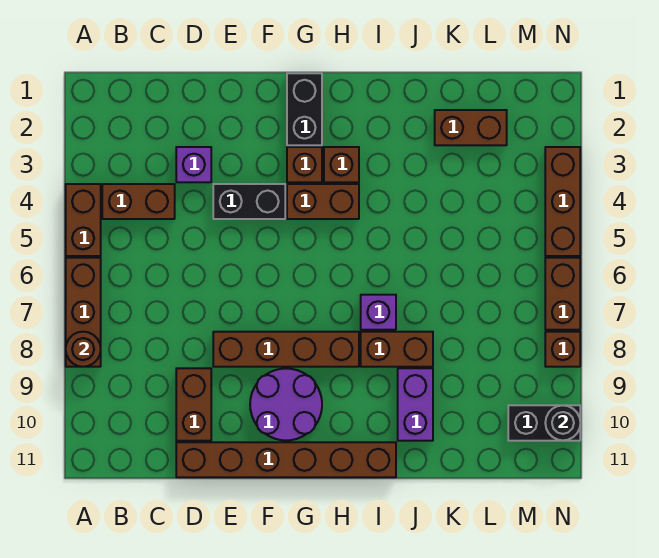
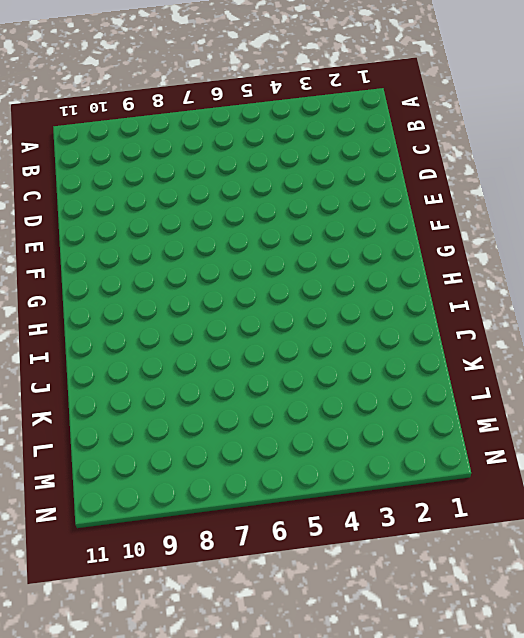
none -> brown brick A4:A5 level 1
none -> brown brick A6:A8 level 1
none -> brown brick B4:C4 level 1

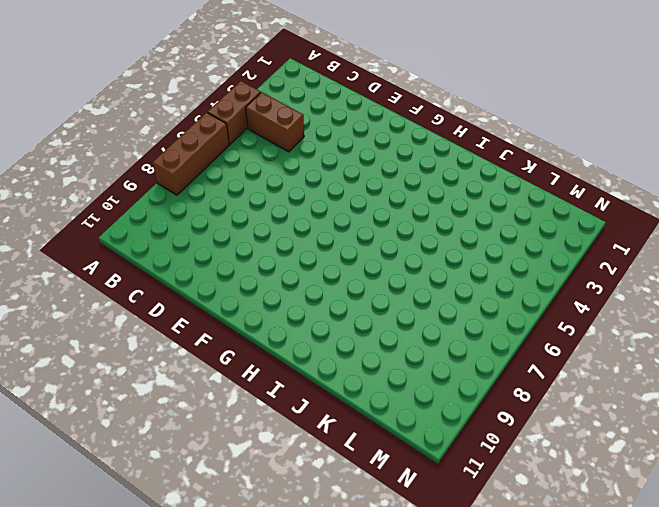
none -> purple brick D3 level 1
none -> brown brick D9:D10 level 1
none -> brown brick D11:I11 level 1

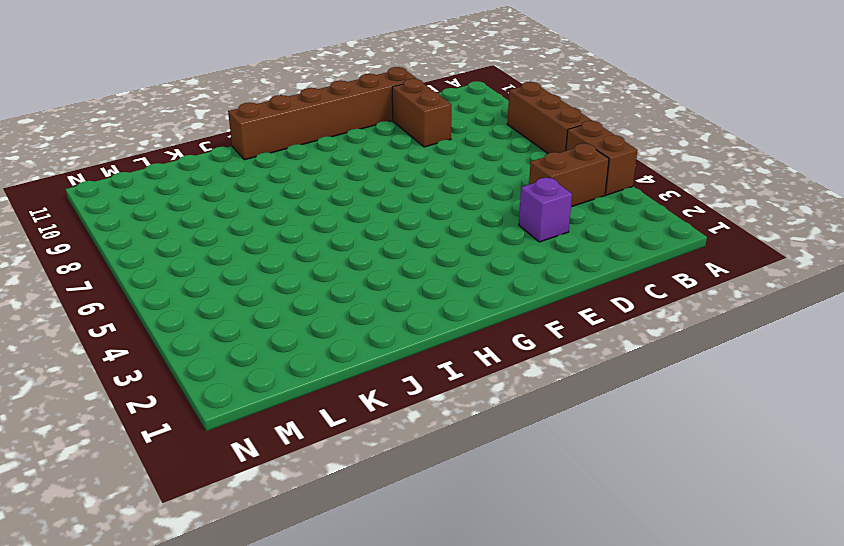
none -> black brick E4:F4 level 1
none -> brown brick E8:H8 level 1
none -> purple round brick F9:G10 level 1

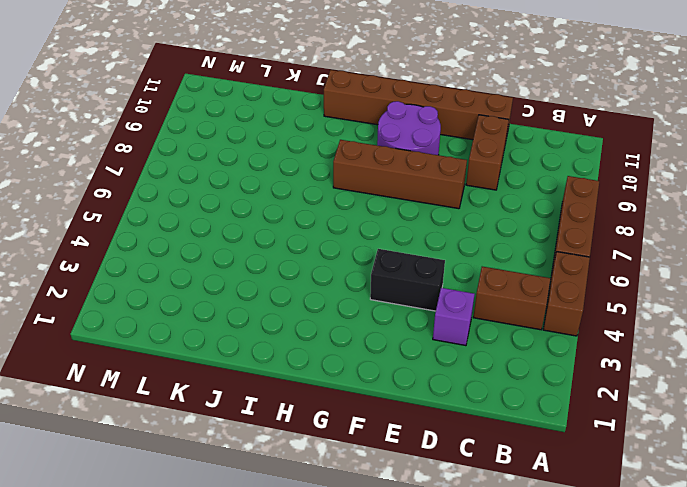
none -> black brick G1:G2 level 1
none -> brown brick G3 level 1
none -> brown brick G4:H4 level 1

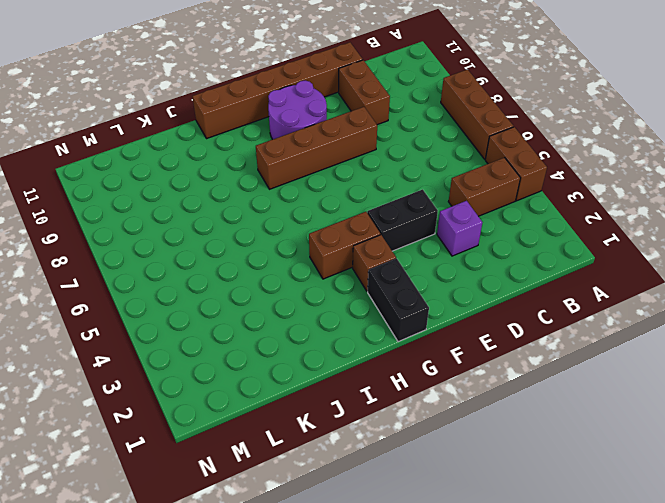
none -> brown brick H3 level 1
none -> purple brick I7 level 1
none -> brown brick I8:J8 level 1

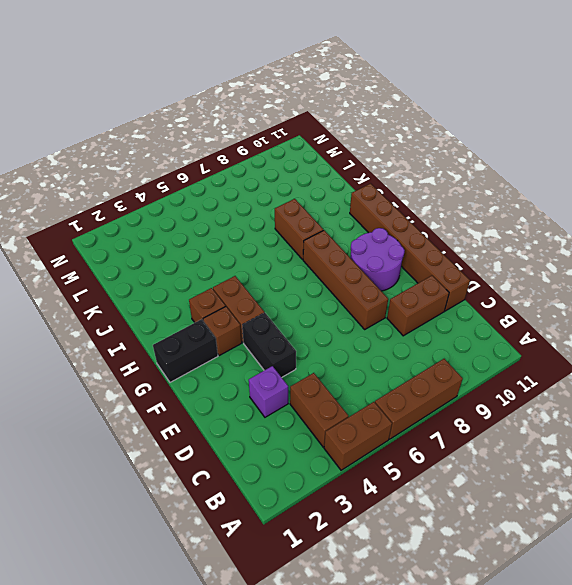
none -> purple brick I7 level 1
none -> purple brick J9:J10 level 1
none -> brown brick K2:L2 level 1

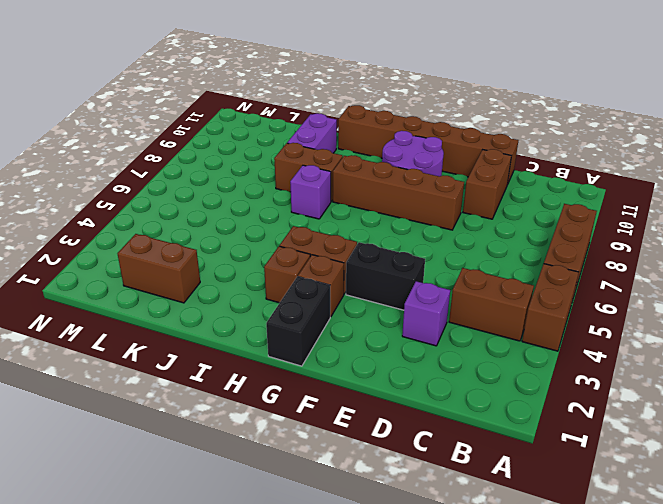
none -> black brick M10:N10 level 1
none -> brown brick N3:N5 level 1
none -> brown brick N6:N7 level 1

